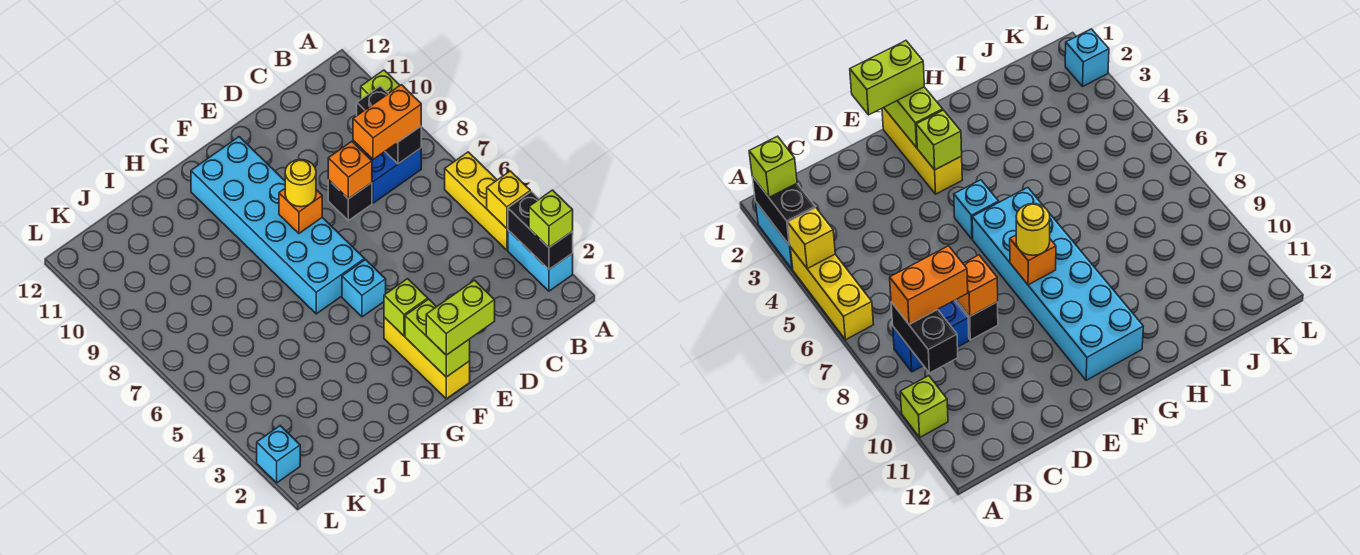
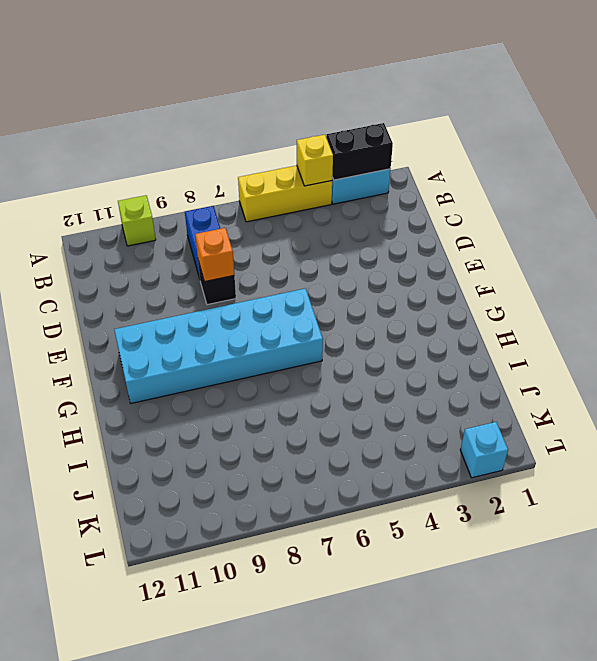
none -> yellow brick F1:F3 level 1
none -> cyan brick F5 level 1
none -> black brick B8:B9 level 2

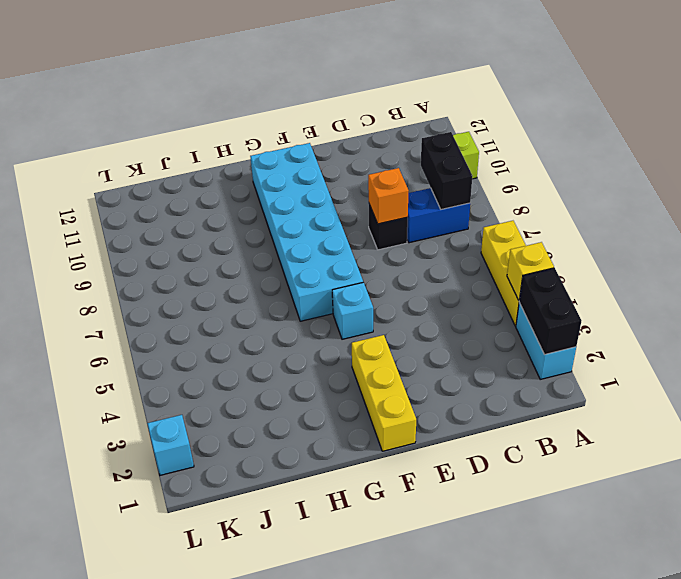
none -> lime brick F1:F2 level 2
none -> lime brick F3 level 2
none -> orange brick F8 level 2

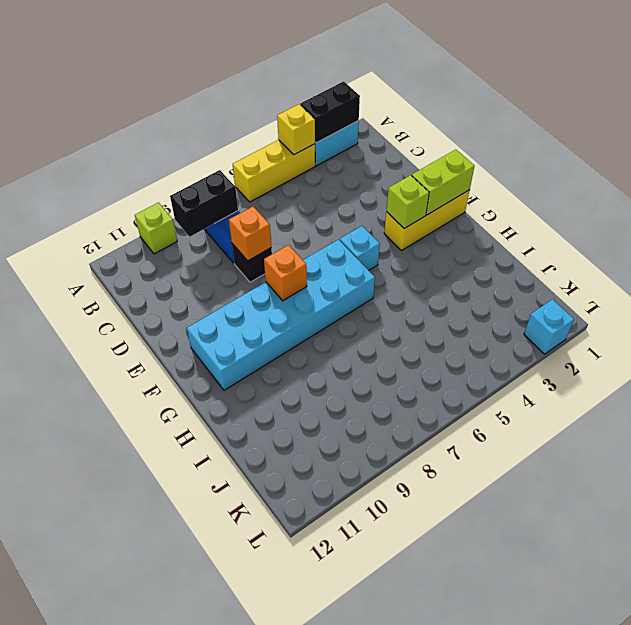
none -> lime brick A2 level 3
none -> orange brick B8:C8 level 3
none -> lime brick E1:F1 level 3

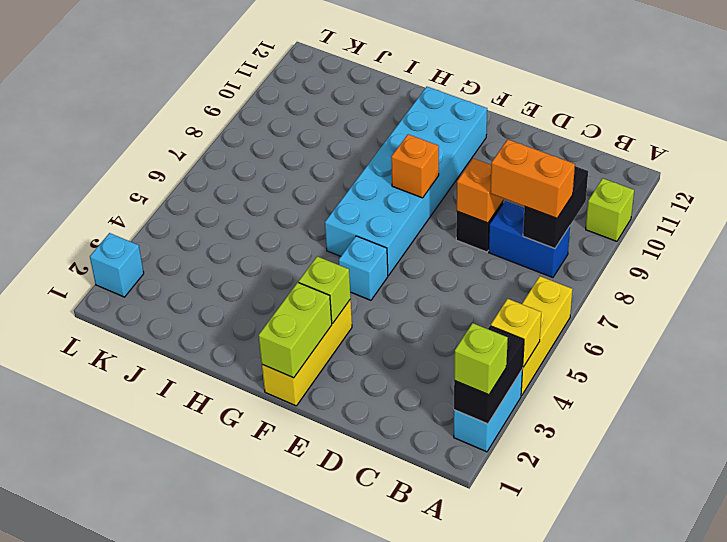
none -> lime brick E1:F1 level 3
none -> yellow round brick F8 level 3

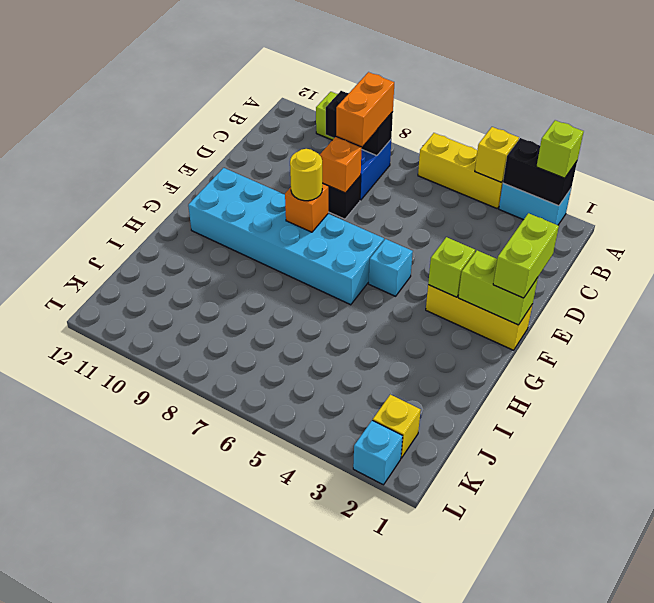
yellow brick K2 level 1 -> none

